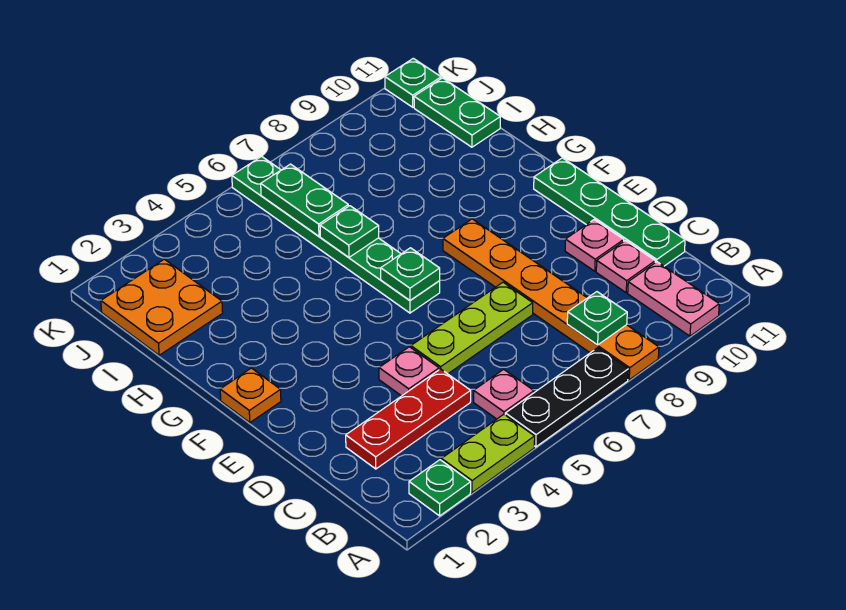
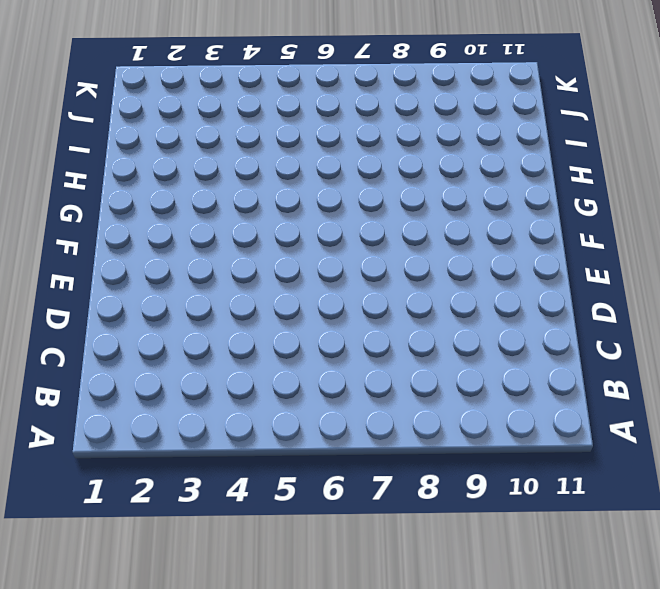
none -> green plate A2 level 1
none -> lime plate A3:A4 level 1
none -> black plate A5:A7 level 1

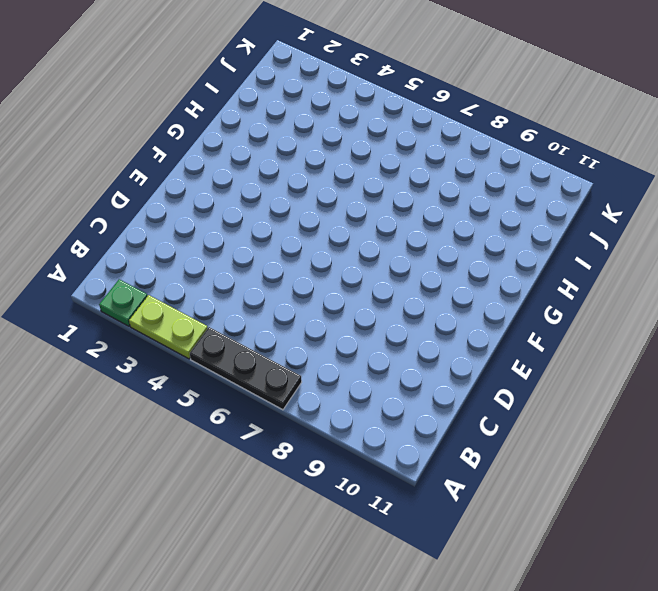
none -> orange plate A8:F8 level 1
none -> pink plate A10:B10 level 1
none -> pink plate B5 level 1

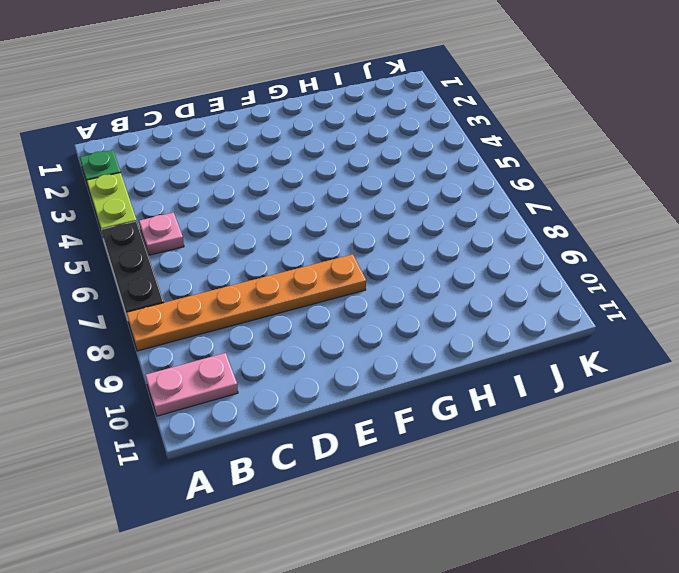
none -> red plate C2:C4 level 1
none -> pink plate C10 level 1
none -> green plate C11:F11 level 1

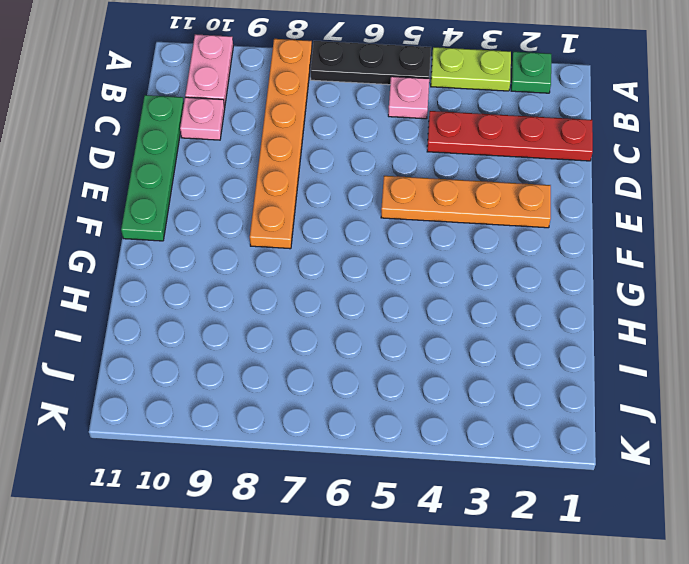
red plate C1:C4 level 1 -> red plate C2:C4 level 1
orange plate E2:E5 level 1 -> none
none -> pink plate D4 level 1
none -> lime plate D5:D7 level 1
none -> pink plate D10 level 1

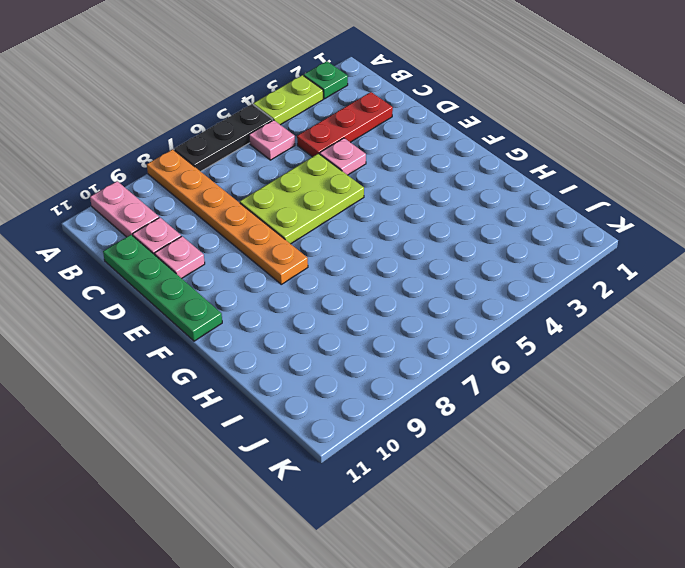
lime plate D5:E7 level 1 -> lime plate D5:D7 level 1
none -> orange plate F1 level 1
none -> green plate F6:K6 level 1
none -> orange plate I1:J2 level 1

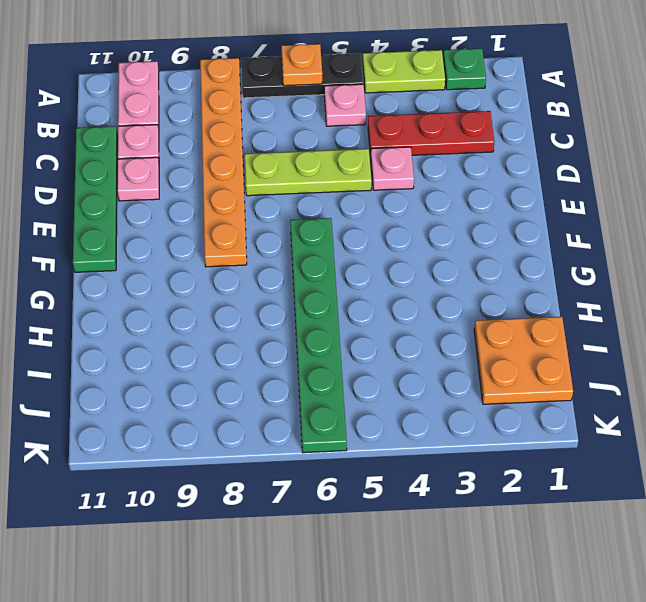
orange plate A6 level 2 -> orange plate F1 level 1
none -> green plate I11:J11 level 1
none -> green plate K11 level 1
none -> green plate B8 level 2

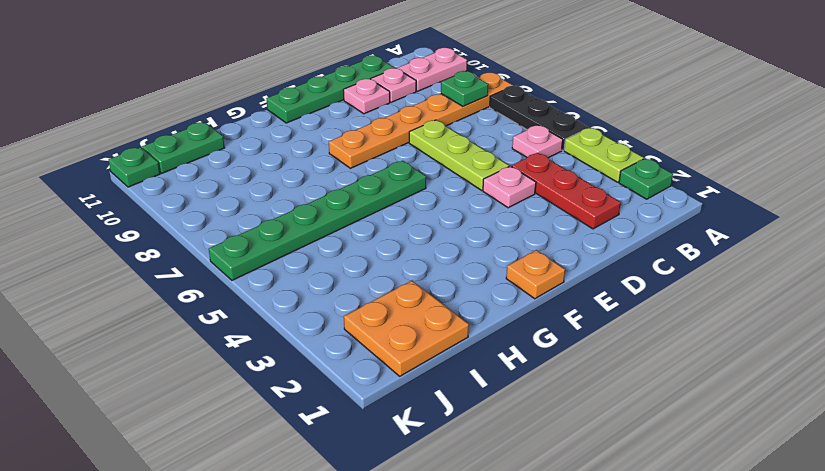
none -> green plate F6 level 2
none -> green plate H6 level 2
none -> green plate I6:J6 level 2

